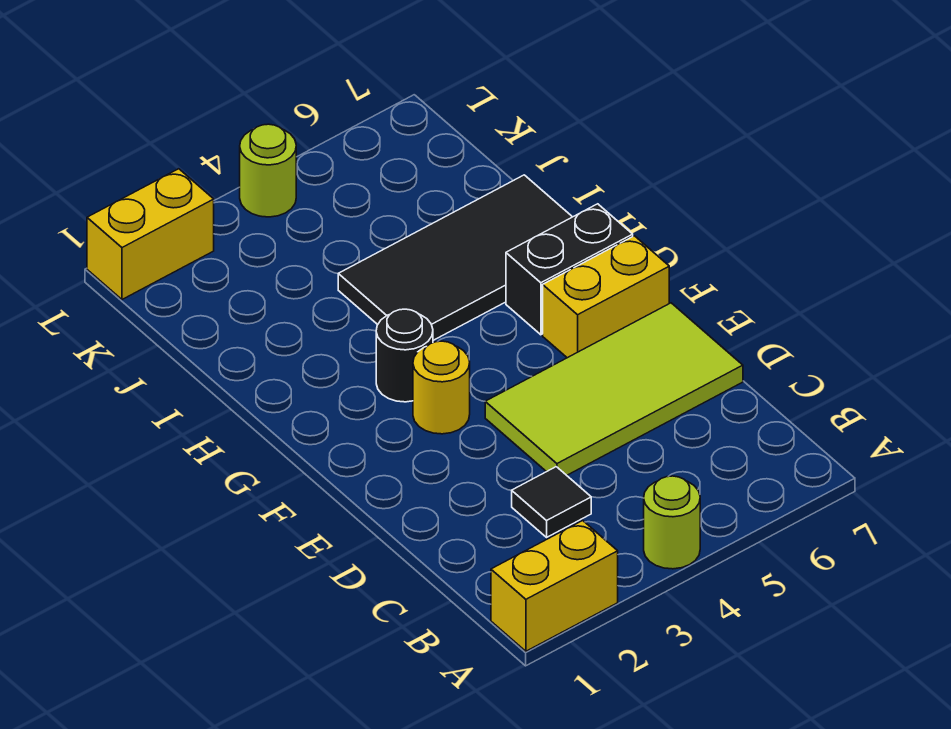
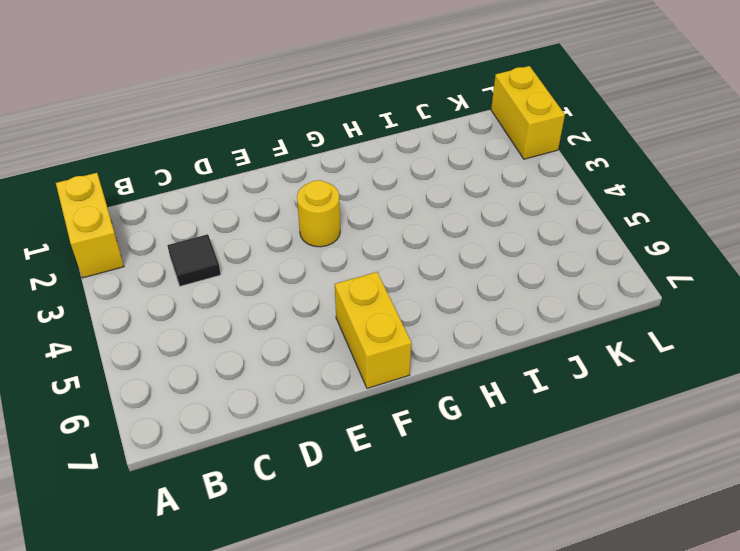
none -> lime round brick A4 level 1
none -> lime tile D4:E7 level 1

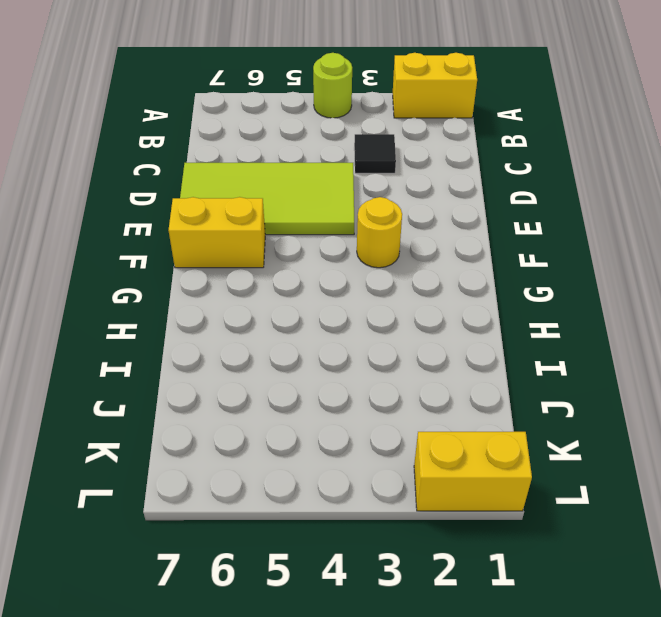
none -> black round brick G3 level 1
none -> black brick G6:G7 level 1

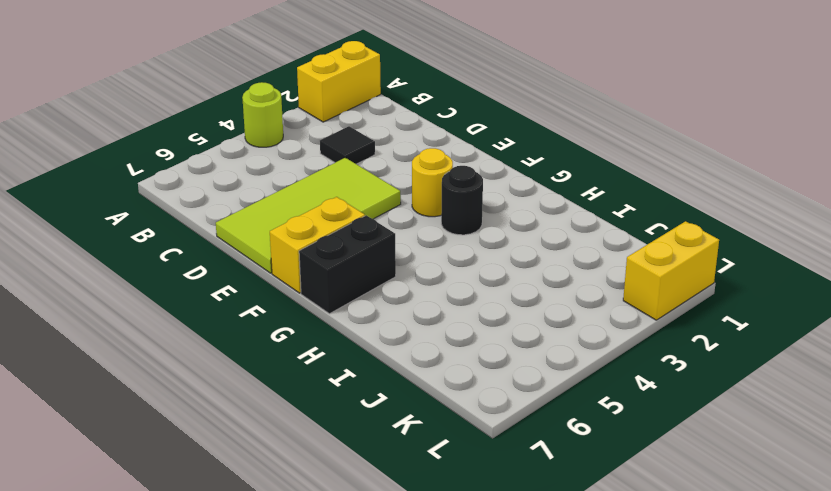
none -> black tile H4:I7 level 1
none -> lime round brick L4 level 1

